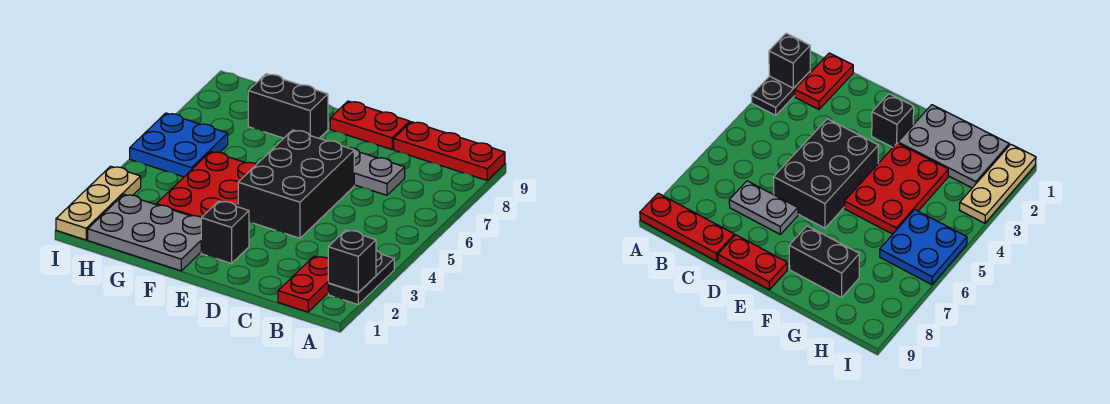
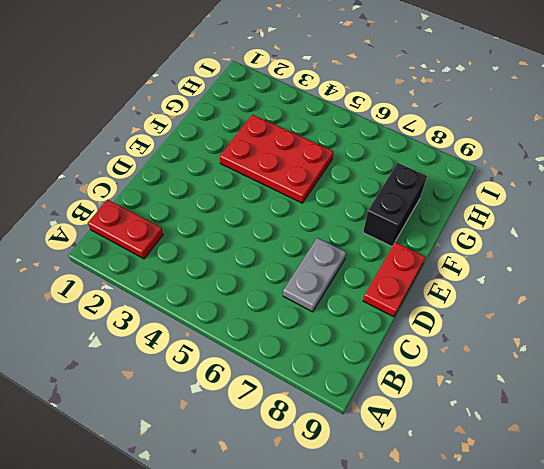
none -> black plate A2:A3 level 1
none -> red plate A9:C9 level 1
none -> black brick D4:E6 level 1

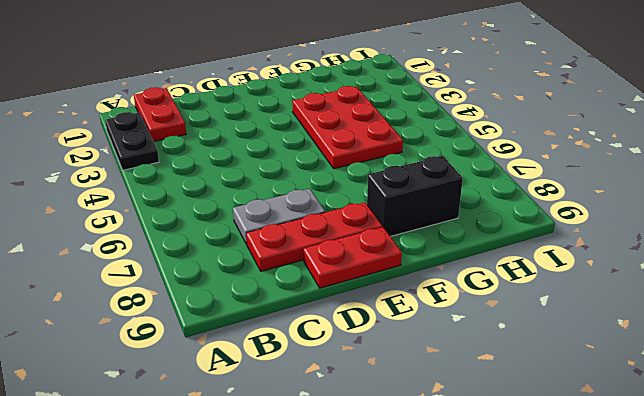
red plate C8:E8 level 1 -> red plate A9:C9 level 1
none -> black brick D4:E6 level 1
none -> black brick E2 level 1
none -> grey plate F1:H2 level 1

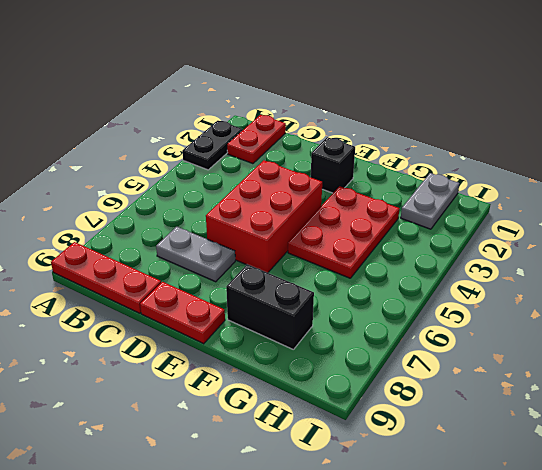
red brick D4:E6 level 1 -> black brick D4:E6 level 1
grey plate H1:H2 level 1 -> grey plate F1:H2 level 1
none -> blue plate H5:I6 level 1
none -> tan plate I1:I3 level 1
none -> black brick A2 level 2

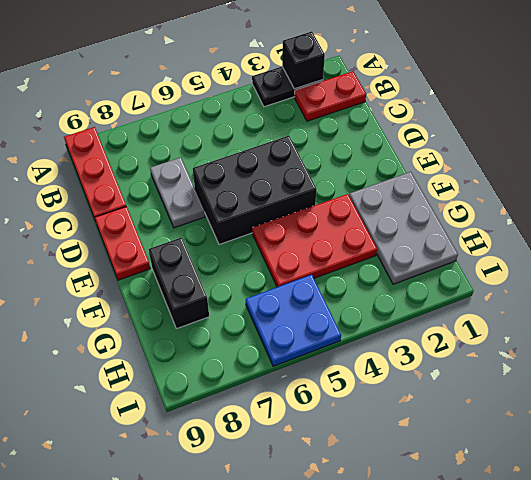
none -> black brick E2 level 1
none -> tan plate I1:I3 level 1

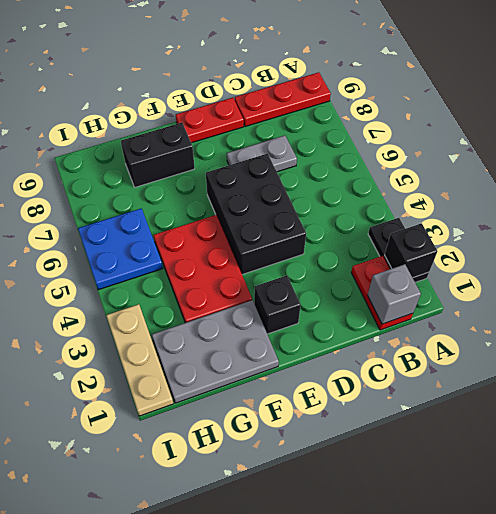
grey brick B1 level 2 -> none

